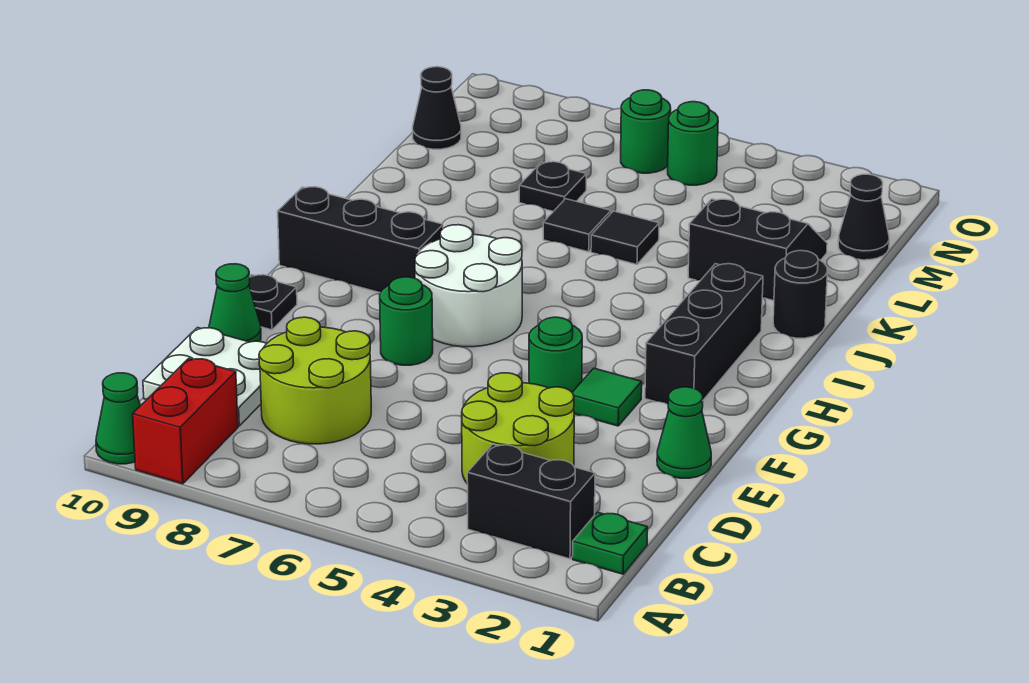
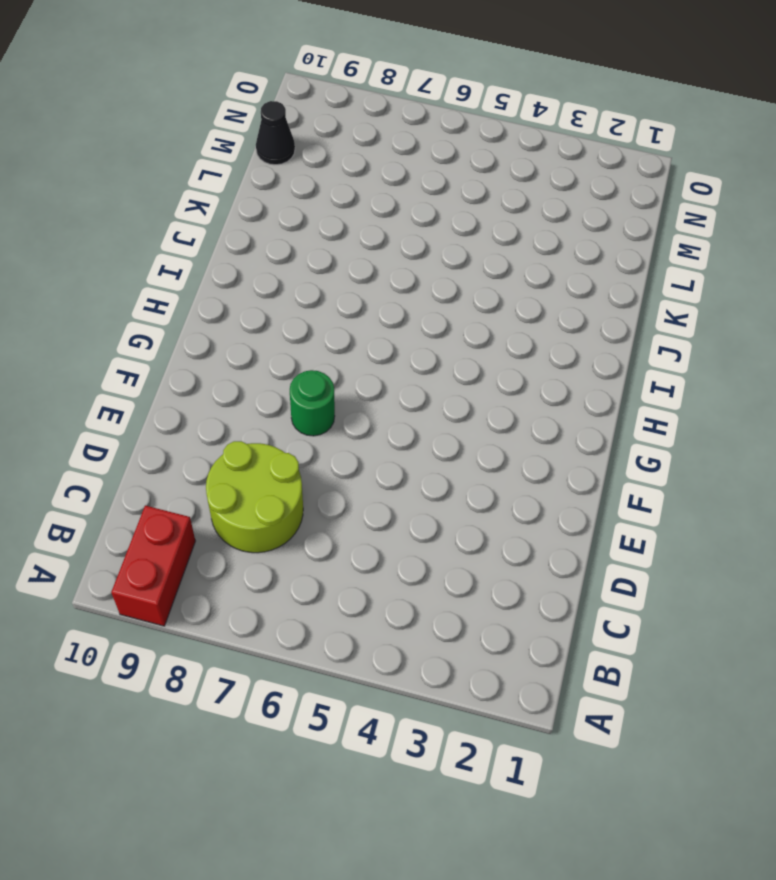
none -> green cone A10 level 1
none -> green plate B1 level 1
none -> black brick B2:B3 level 1

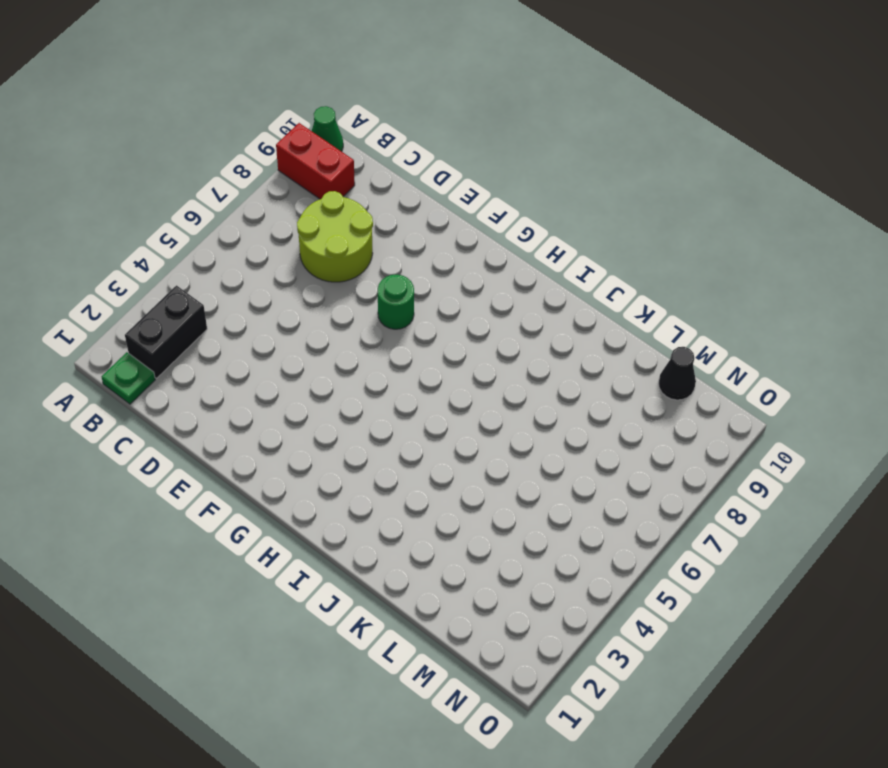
none -> lime round brick C3:D4 level 1
none -> white plate C9:D10 level 1
none -> green cone E1 level 1

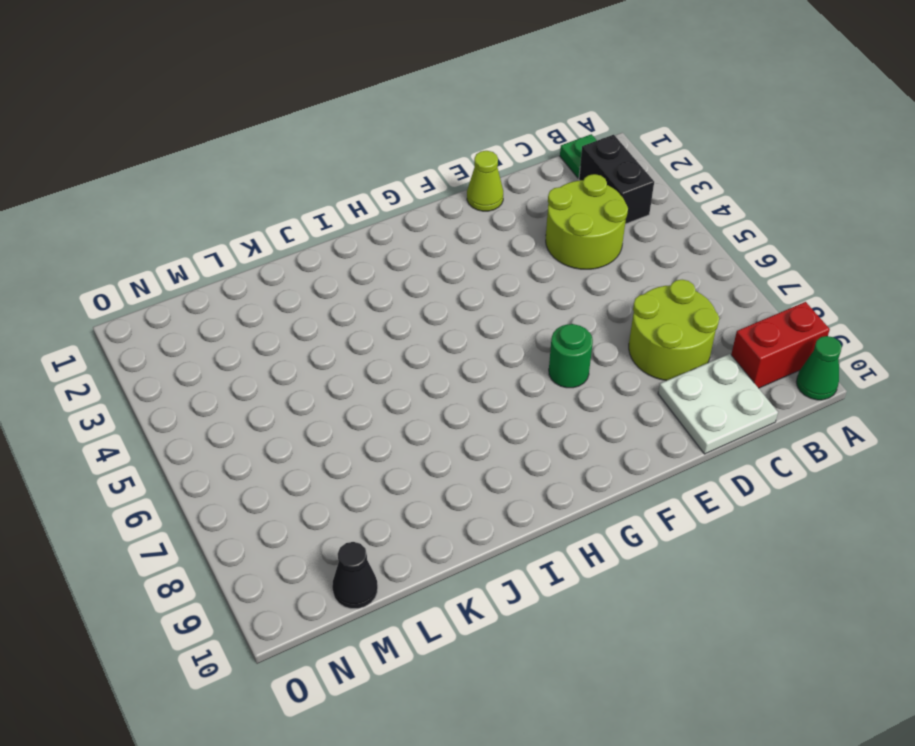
lime cone E1 level 1 -> green cone E1 level 1
none -> green cone E10 level 1
none -> green tile F3 level 1
none -> green round brick F4 level 1

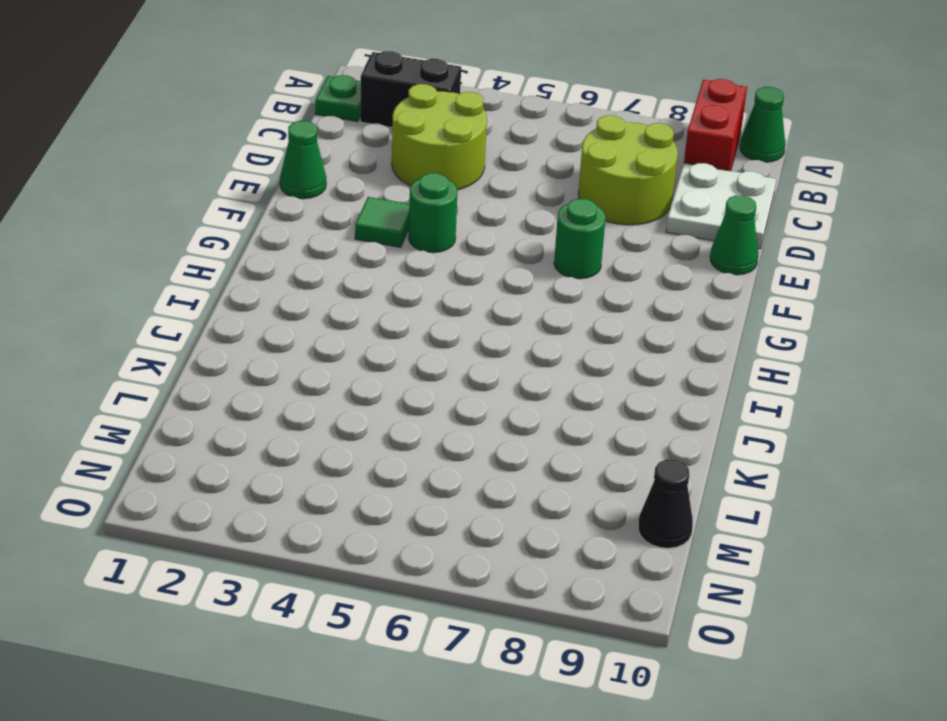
none -> black plate F10 level 1
none -> black brick G2:I2 level 1
none -> white round brick G6:H7 level 1

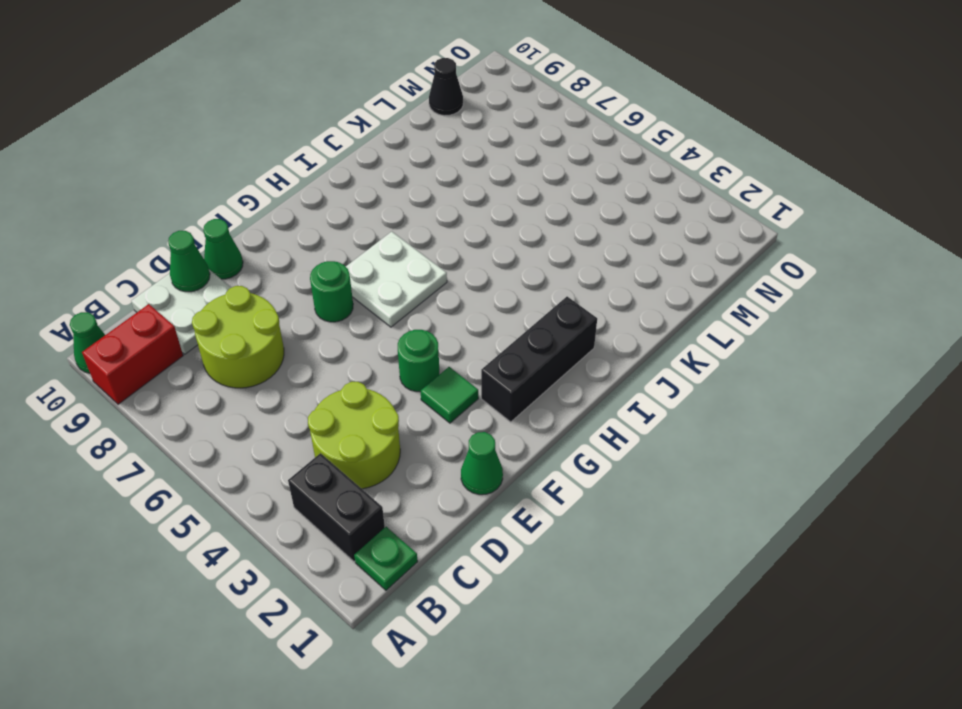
green cone D10 level 2 -> none
white plate G6:H7 level 1 -> white round brick G6:H7 level 1
none -> black plate F10 level 1
none -> black brick H8:H10 level 1
none -> black round brick J1 level 1

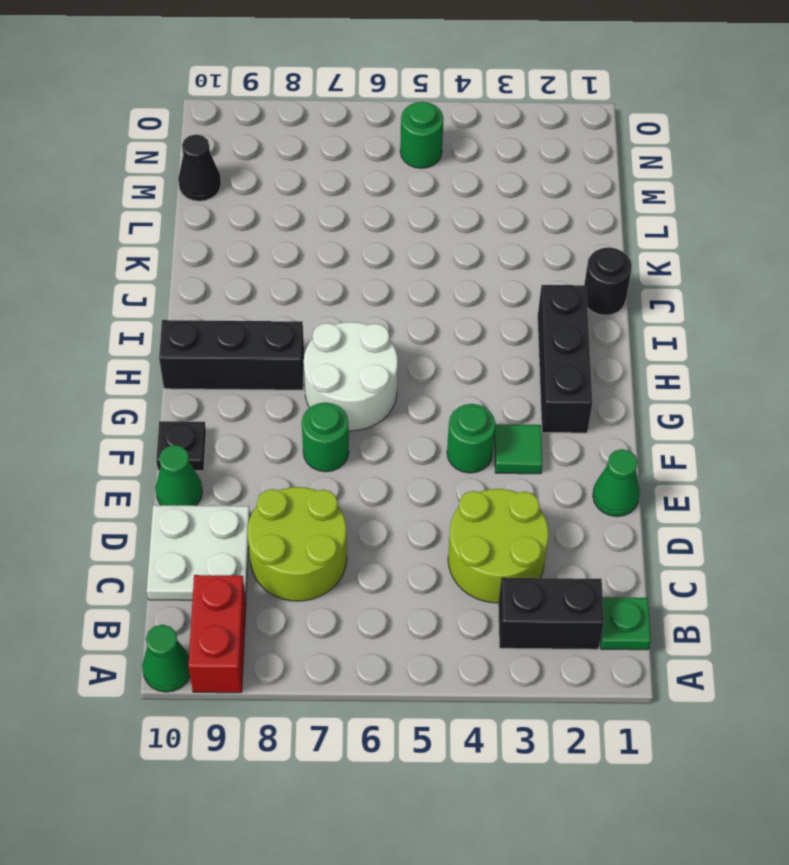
none -> black slope K2:L3 level 1 top K
none -> black tile K5 level 1
none -> black tile K6 level 1

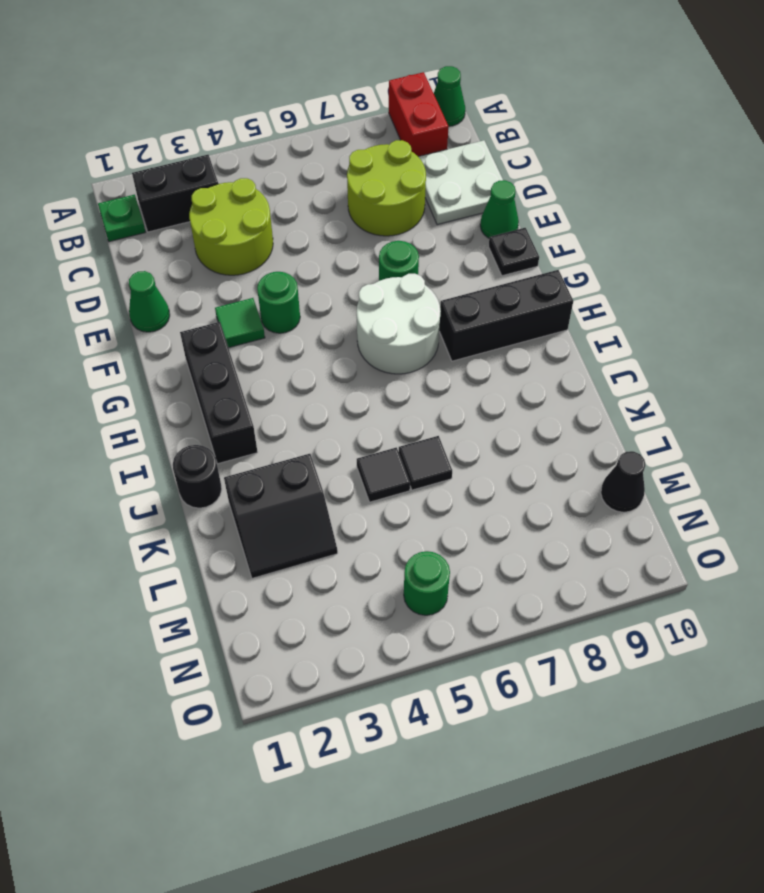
none -> black plate L7 level 1
none -> black cone M1 level 1
none -> green round brick N6 level 1

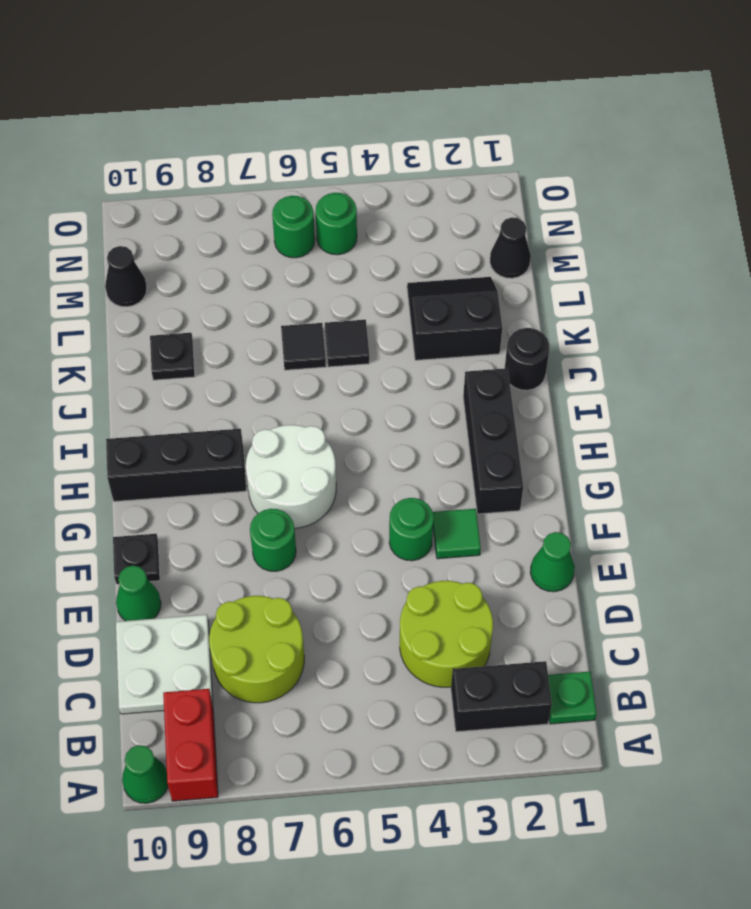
black plate K9 level 1 -> black plate L7 level 1

